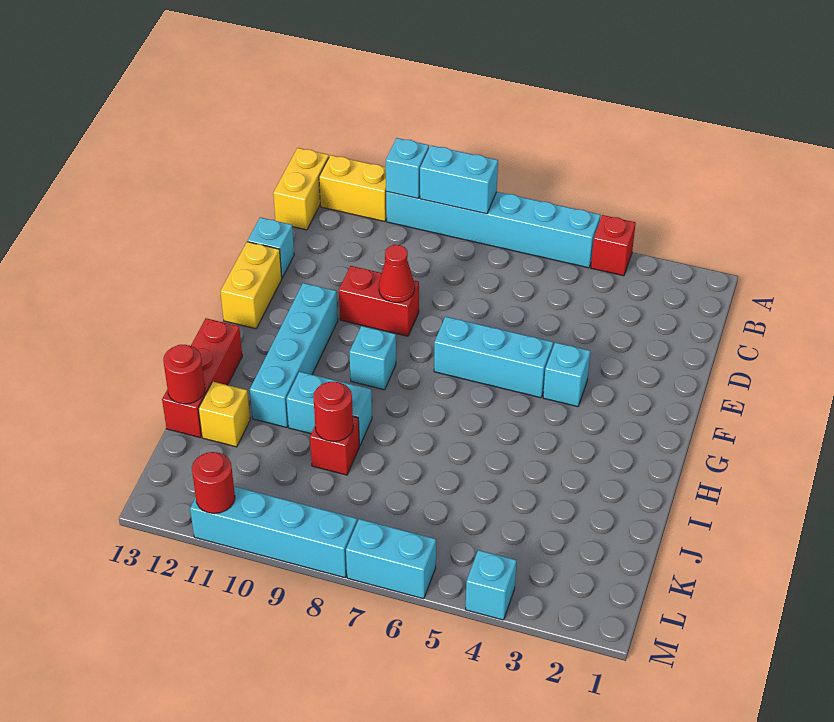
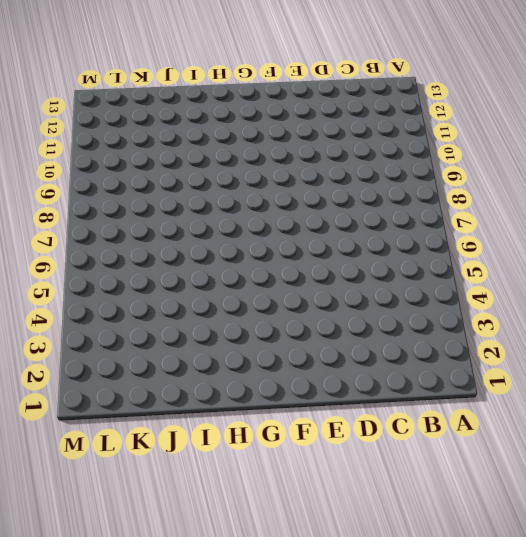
none -> red brick A4 level 1
none -> cyan brick A5:A10 level 1
none -> yellow brick A11:A12 level 1

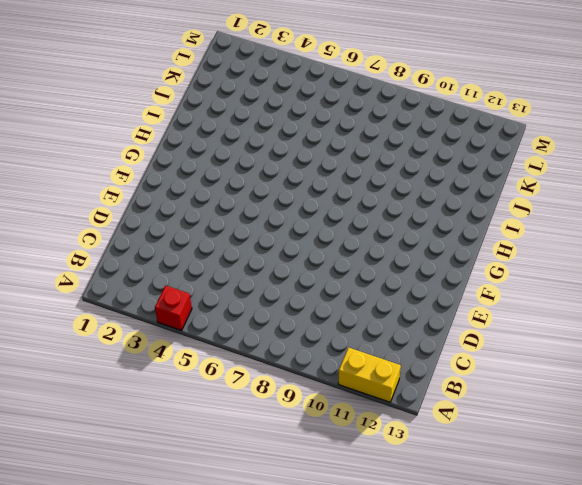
none -> cyan brick A5:A10 level 1
none -> yellow brick A13:B13 level 1
none -> cyan brick D13 level 1

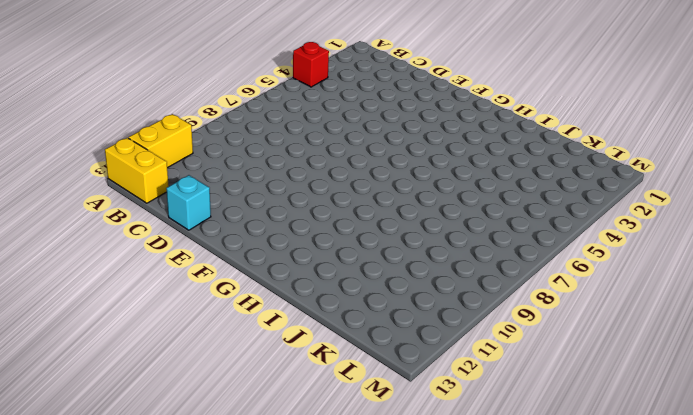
none -> cyan brick A5:A10 level 1
none -> red brick E9:E10 level 1
none -> yellow brick E13:F13 level 1

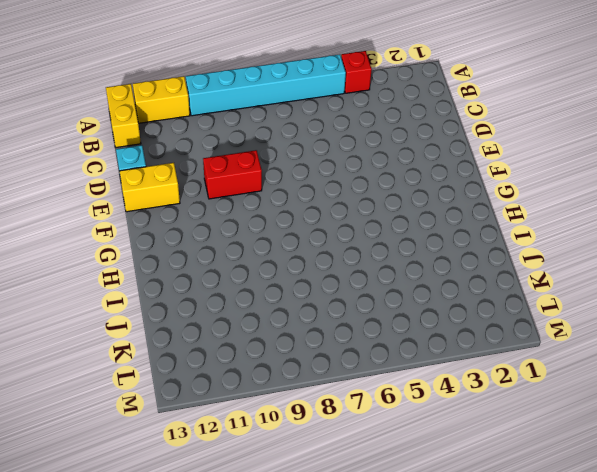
yellow brick E12:E13 level 1 -> yellow brick E13:F13 level 1
none -> cyan brick F4 level 1
none -> cyan brick F5:F7 level 1
none -> cyan brick F11:I11 level 1

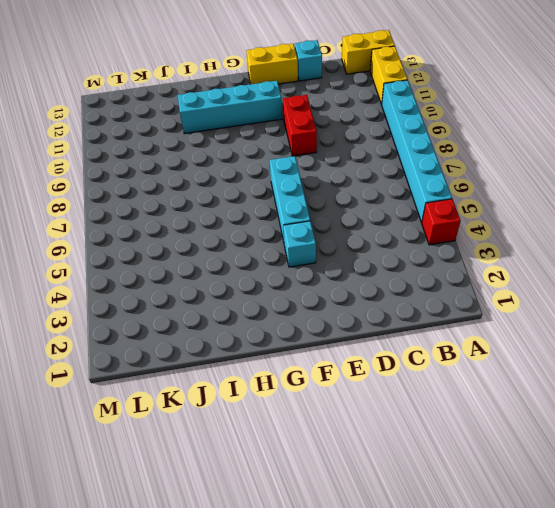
none -> cyan brick G9 level 1
none -> red brick H13:J13 level 1
none -> cyan brick I9:I10 level 1

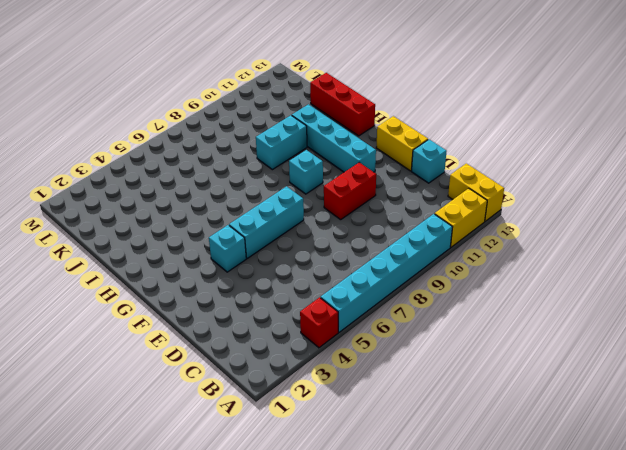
none -> red brick J9 level 1
none -> yellow brick J12 level 1
none -> cyan brick M4 level 1

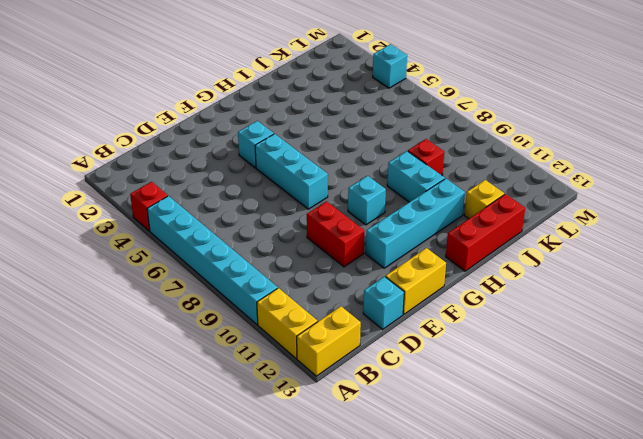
none -> cyan brick M6:M7 level 1
none -> cyan brick M8:M11 level 1
none -> cyan brick A8:A9 level 2

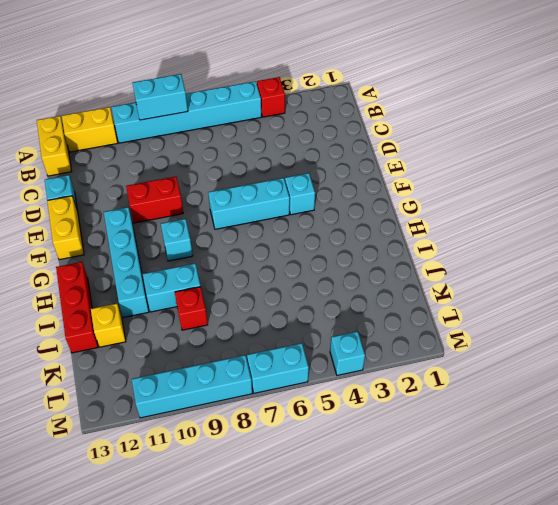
none -> cyan brick A10 level 2
none -> red cone E9 level 2
none -> red round brick J9 level 2

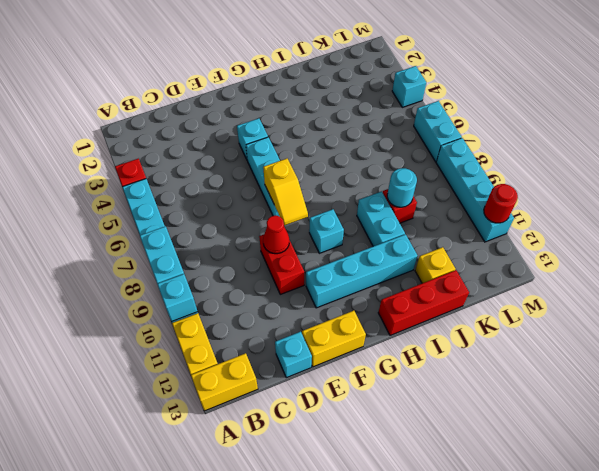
yellow slope F7:F8 level 2 top 7 -> none
cyan round brick J9 level 2 -> red round brick J9 level 2
none -> red round brick J13 level 2

